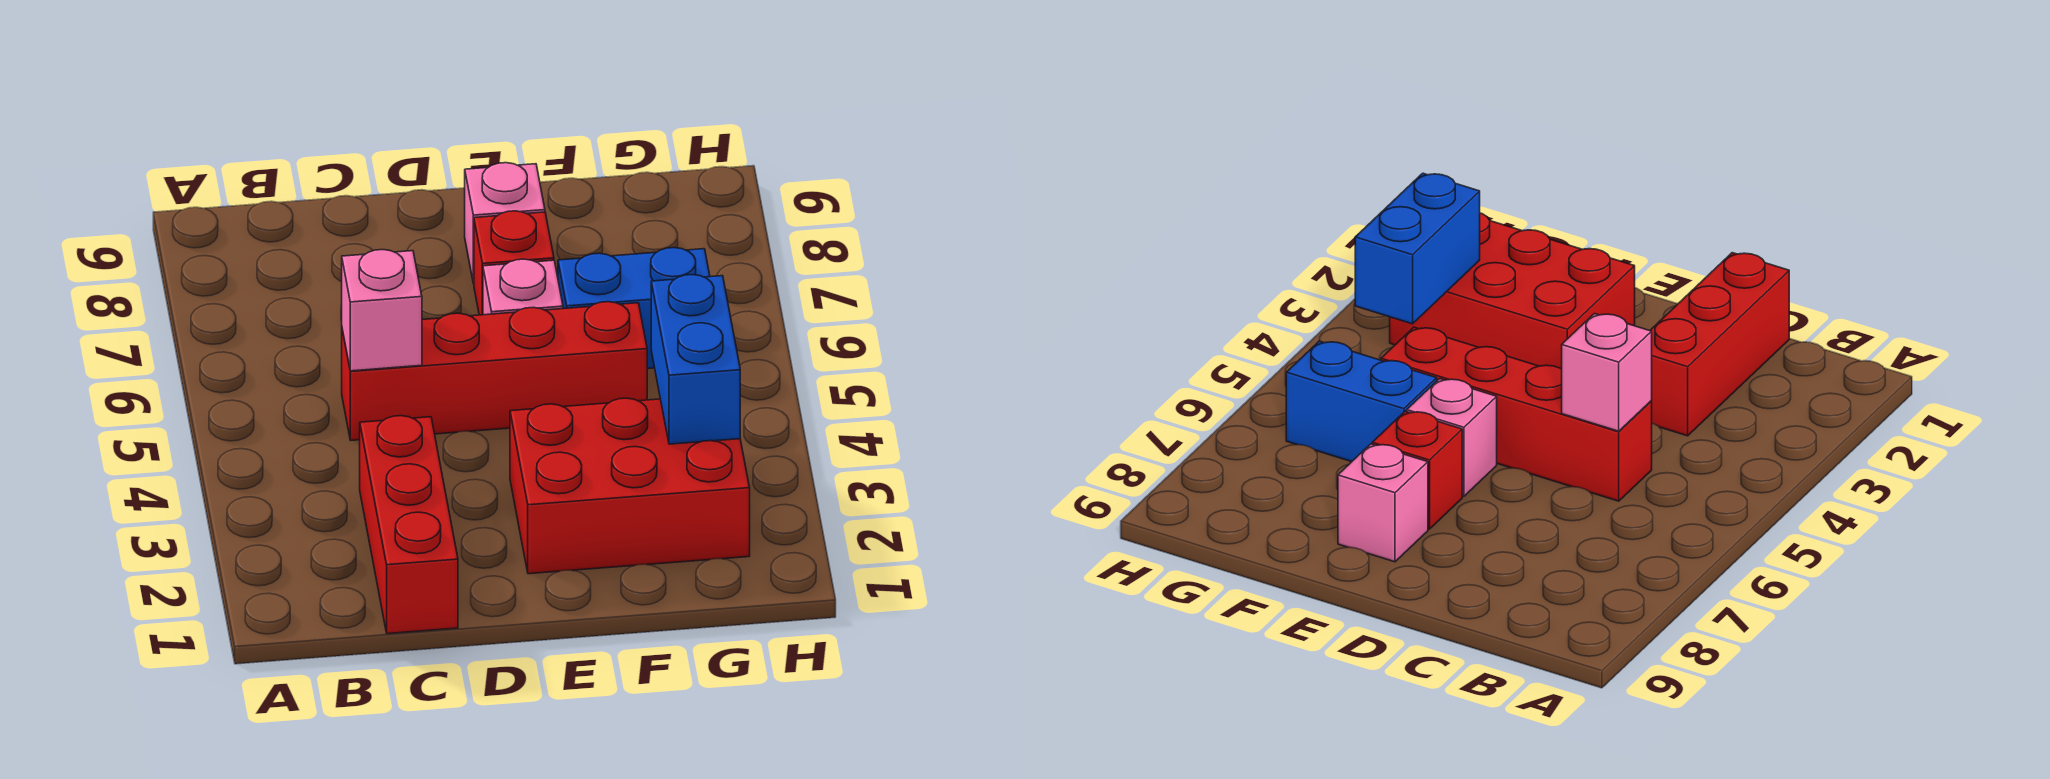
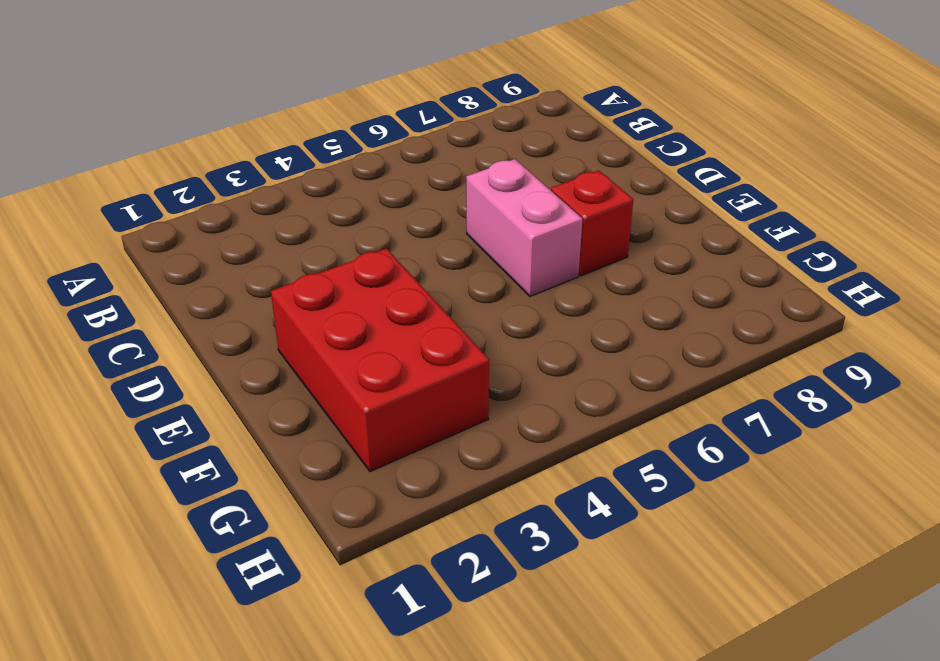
pink brick D6:E6 level 1 -> pink brick E6 level 1
none -> red brick C1:C3 level 1
none -> red brick C5:F5 level 1

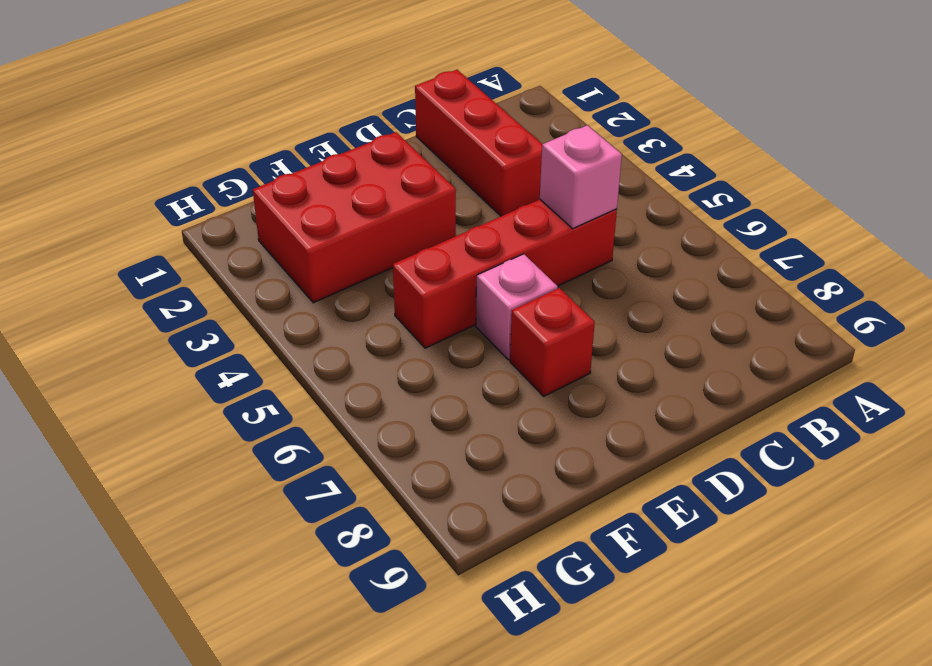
none -> pink brick E8 level 1
none -> blue brick F6:G6 level 1

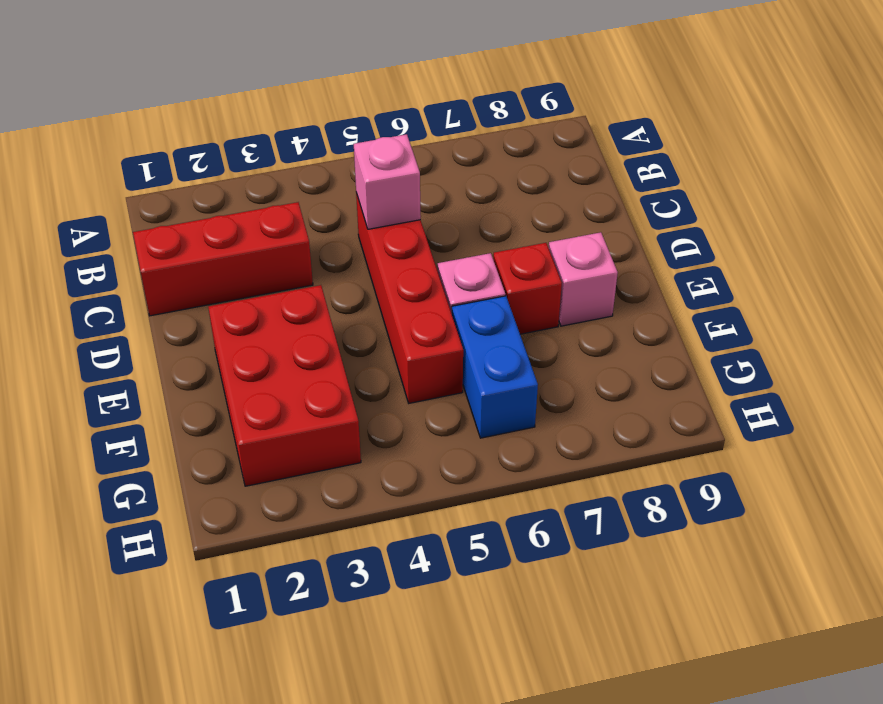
none -> blue brick G3:G4 level 2

